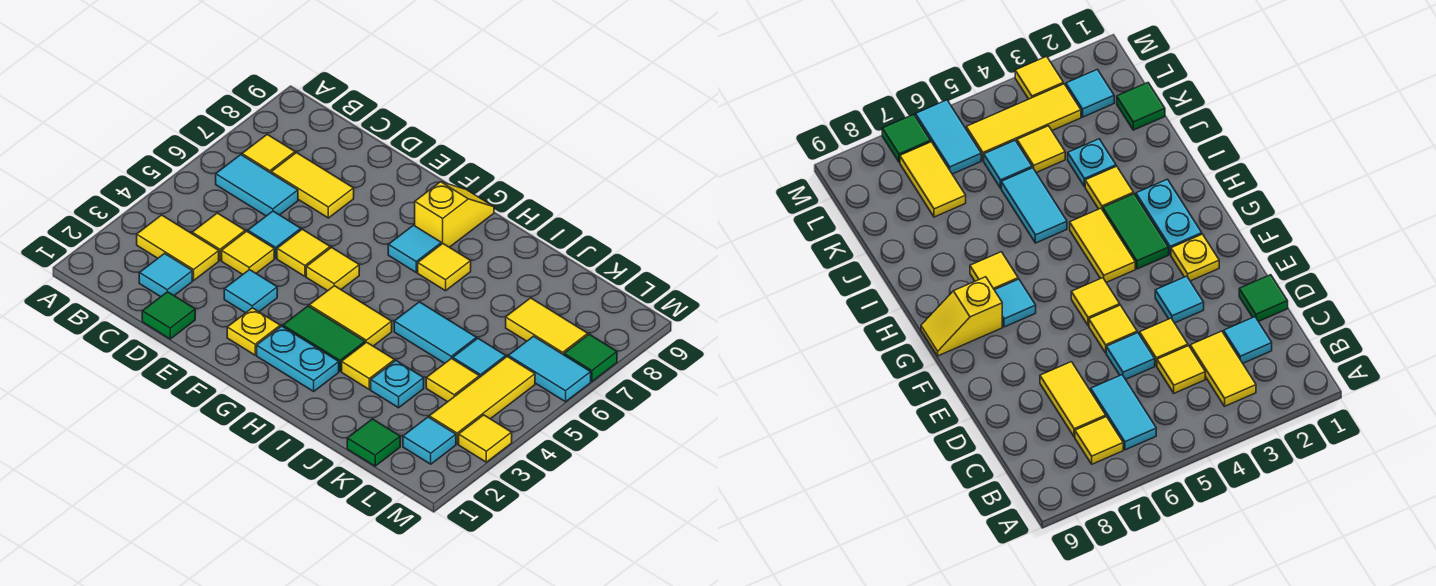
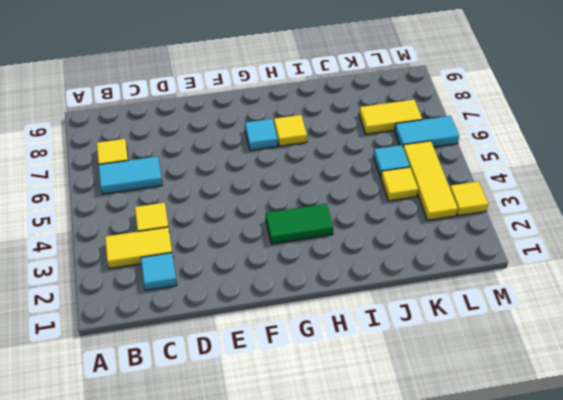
none -> yellow tile C7:D7 level 1
none -> green tile D1 level 1
none -> yellow tile D4 level 1
none -> cyan tile D5 level 1

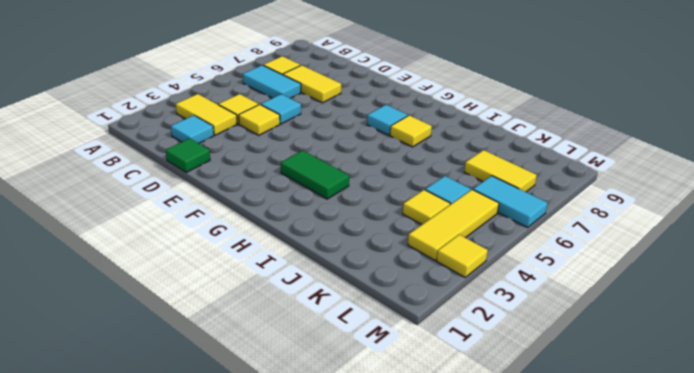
none -> cyan tile E3 level 1
none -> yellow tile E5 level 1
none -> yellow plate F2 level 1
none -> yellow tile F5 level 1

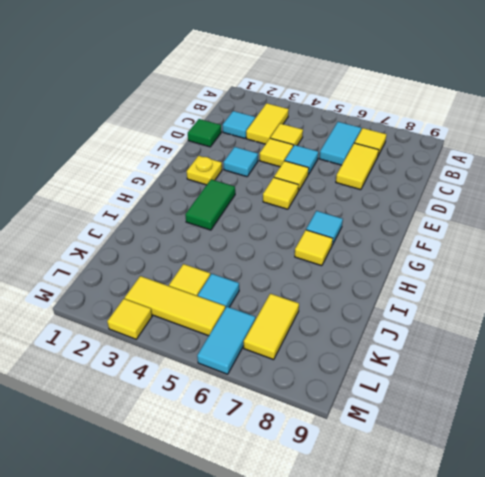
none -> cyan plate G2:H2 level 1
none -> yellow tile G4:H4 level 1
none -> yellow slope G8:G9 level 1 top 8
none -> yellow tile I3 level 1

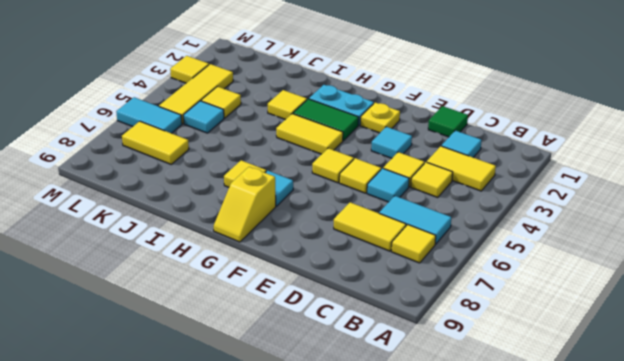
none -> cyan tile I5:J5 level 1
none -> cyan plate J3 level 1
none -> green tile K1 level 1
none -> cyan tile L2 level 1

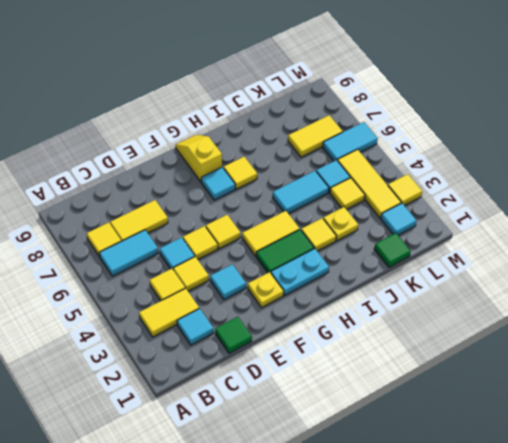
yellow plate J3 level 1 -> cyan plate J3 level 1
none -> green tile M7 level 1

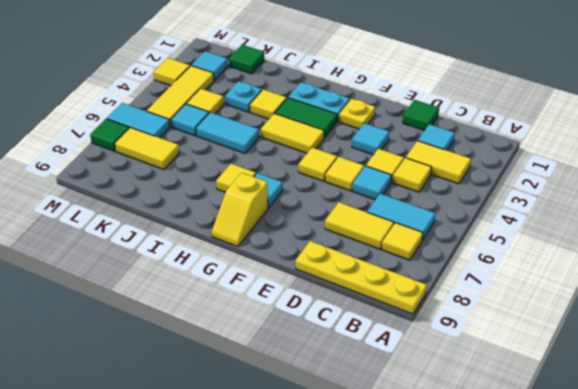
yellow plate A9:D9 level 1 -> none

